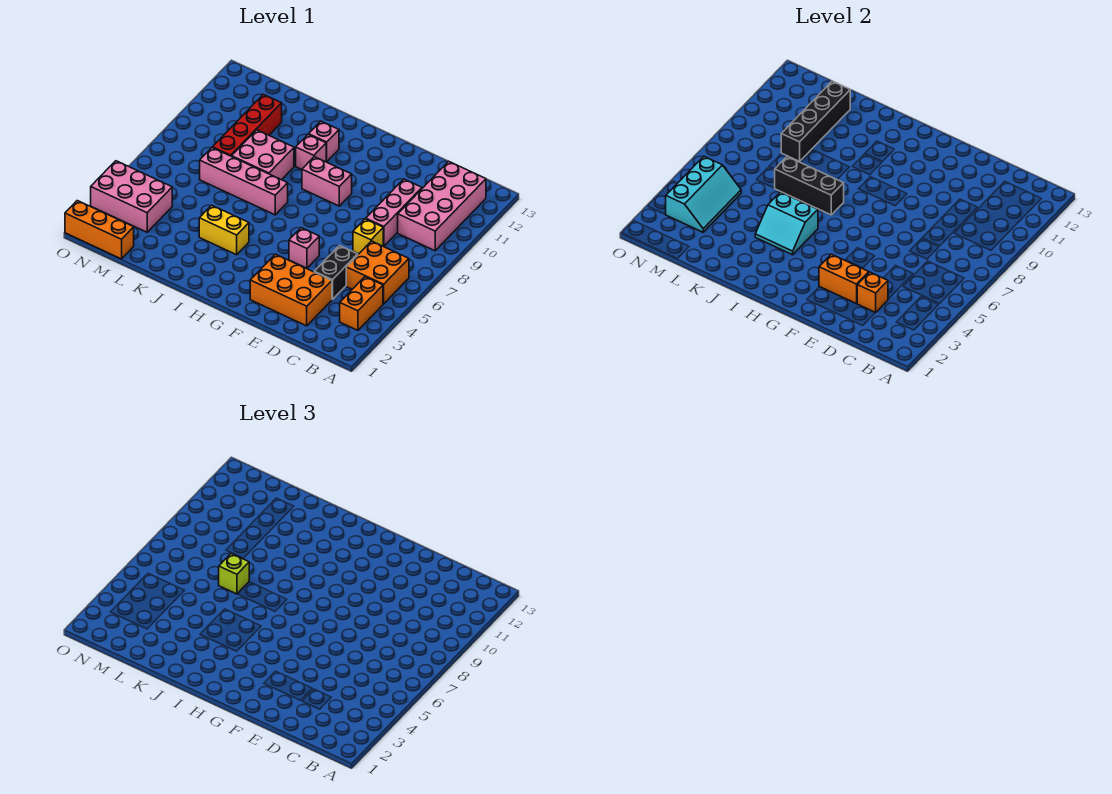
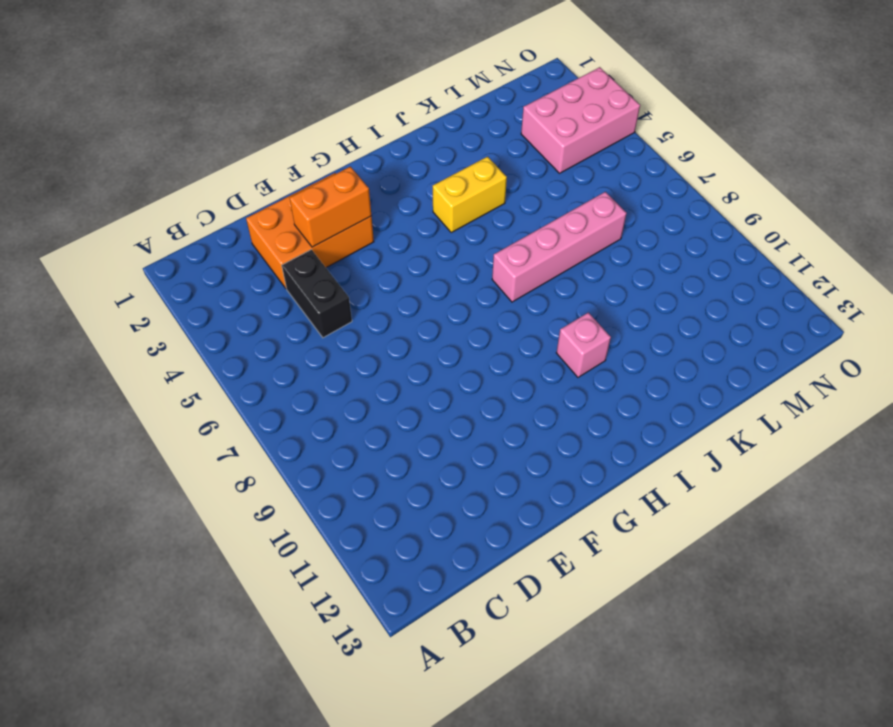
none -> orange brick B3:B4 level 1
none -> orange brick B5:C6 level 1
none -> pink brick B9:C12 level 1

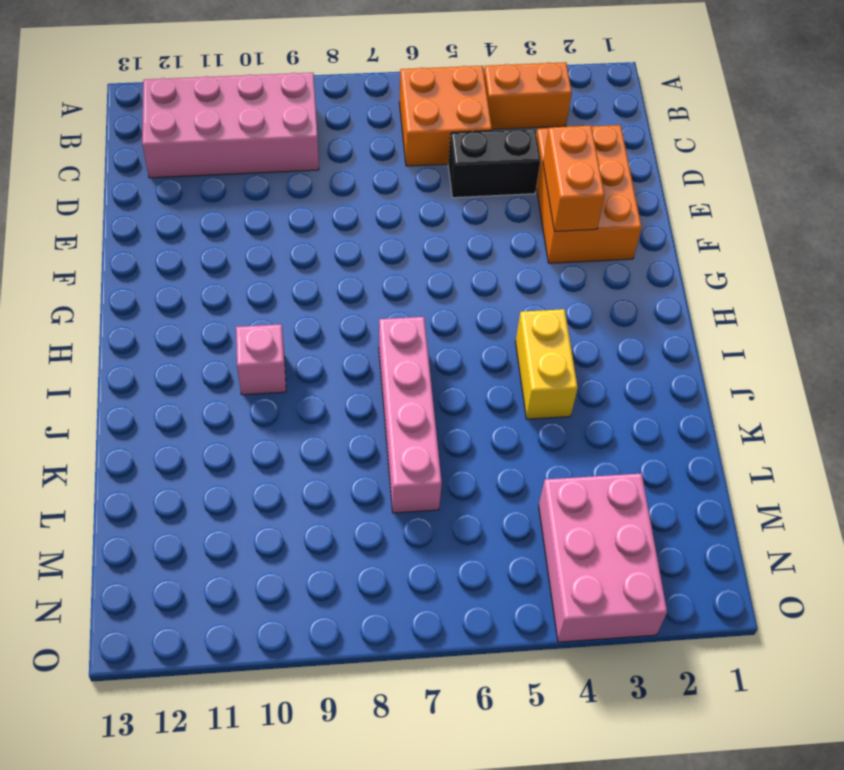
none -> yellow brick D7 level 1
none -> pink brick D8:D10 level 1
none -> pink brick F5 level 1

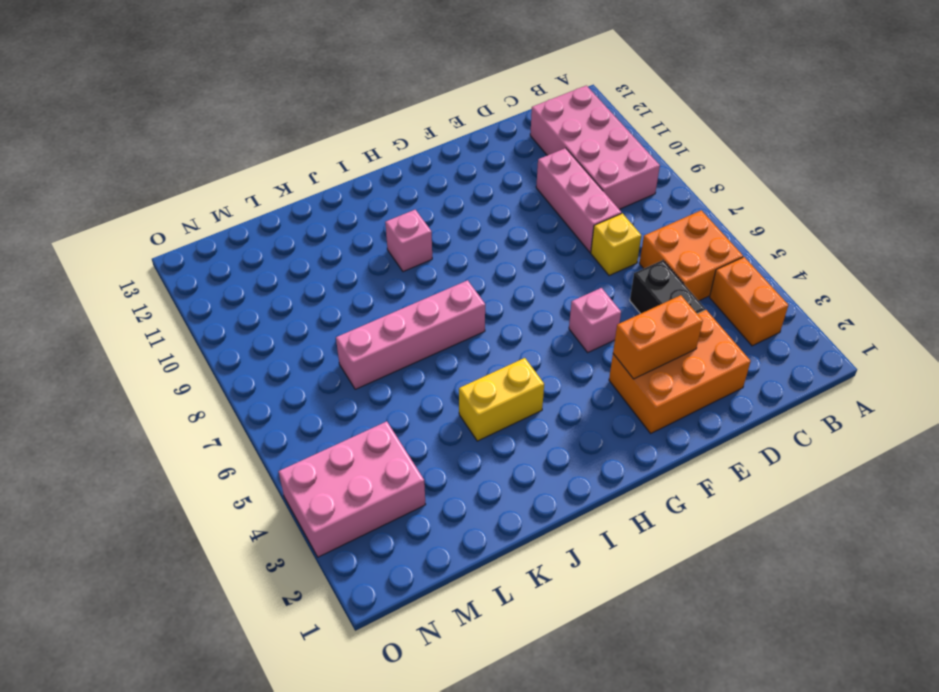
none -> pink brick G9:H9 level 1
none -> pink brick I11 level 1
none -> pink brick J8:K9 level 1

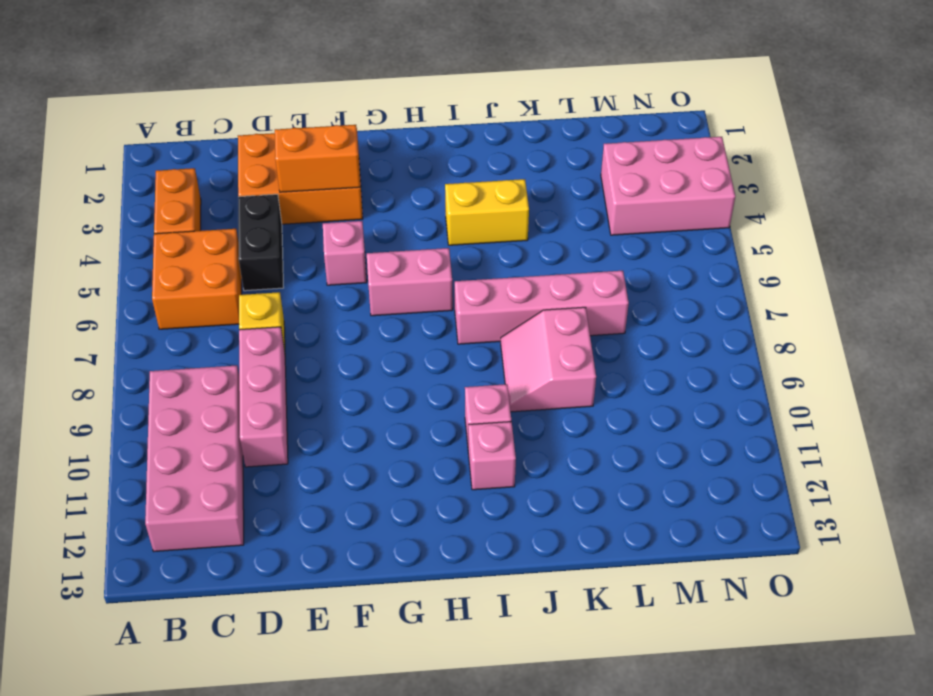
pink brick G6:H6 level 1 -> pink brick G9:H9 level 1
pink slope J8:K9 level 1 top K -> pink brick J8:K9 level 1
none -> red brick L8:L11 level 1
none -> orange brick M1:O1 level 1
none -> orange brick D3 level 2

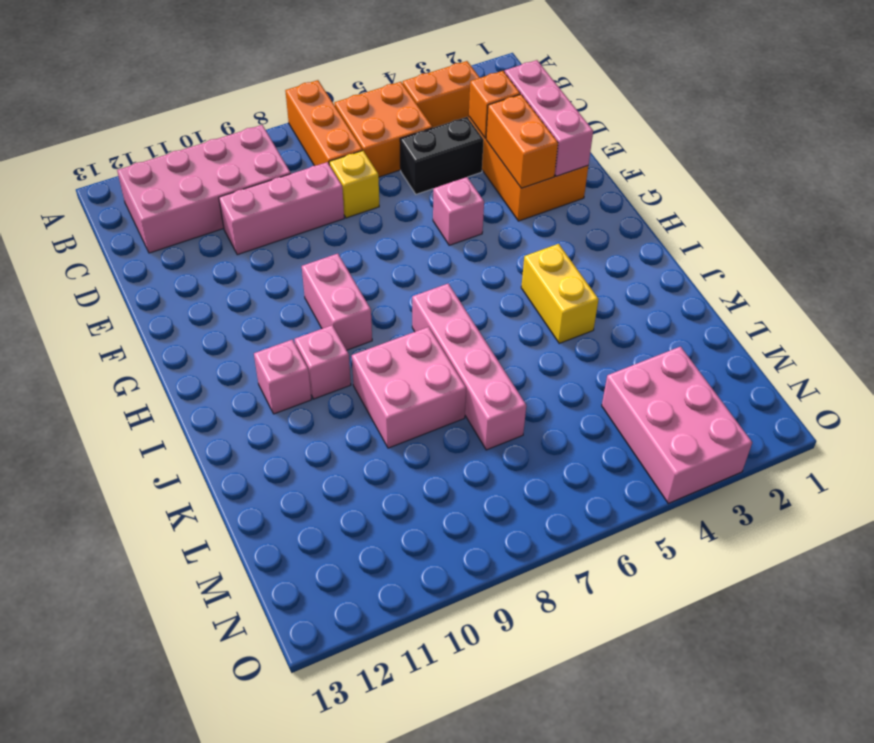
orange brick A7:C7 level 1 -> orange brick M1:O1 level 1
pink brick D2:F2 level 2 -> none
none -> red brick L8:L11 level 1
none -> cyan slope I4:J5 level 2 top 5
none -> black brick I7:K7 level 2

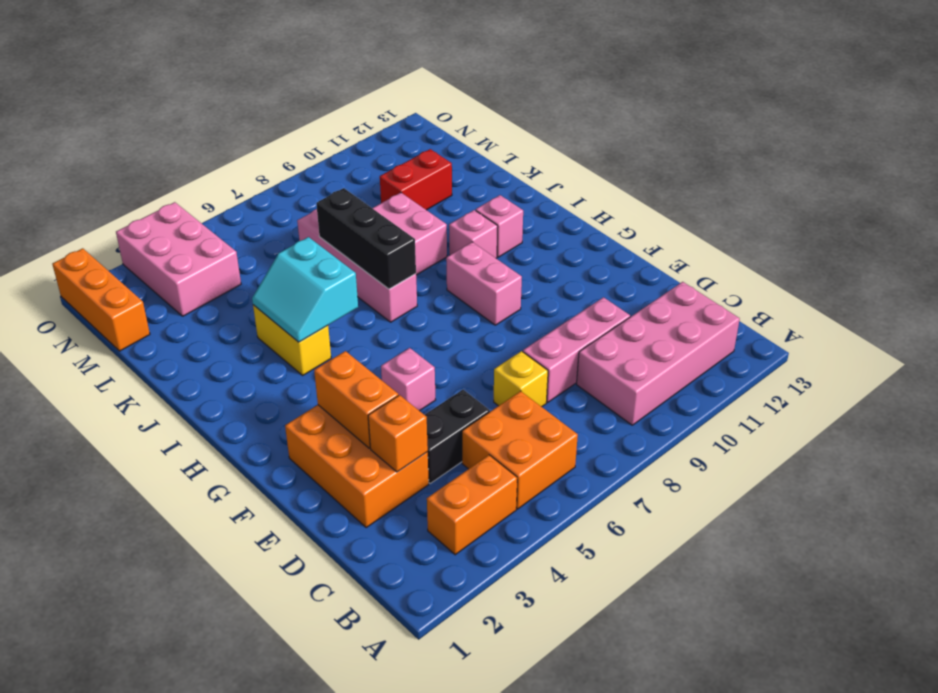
red brick L10:L11 level 1 -> red brick L8:L11 level 1
none -> black brick L9:L12 level 2
none -> cyan slope M3:N5 level 2 top N
none -> lime brick K7 level 3

